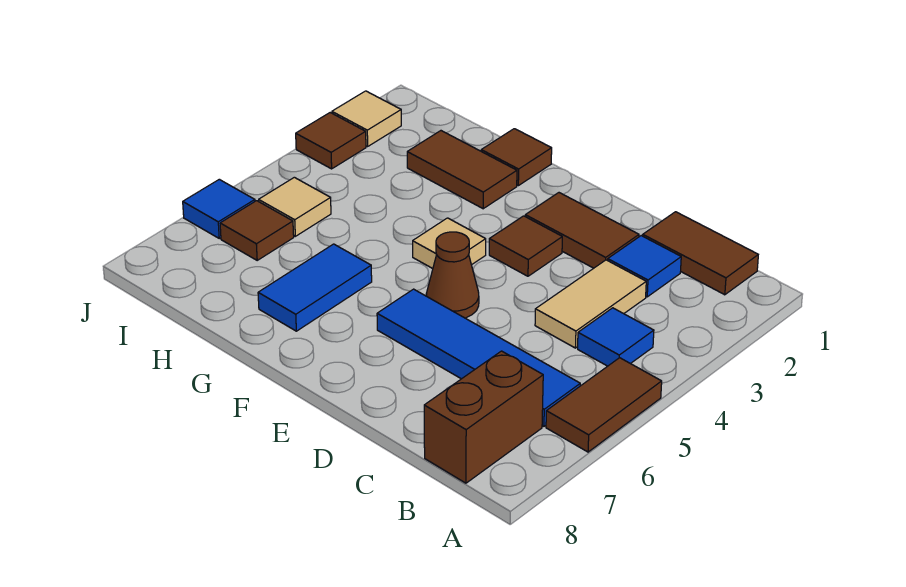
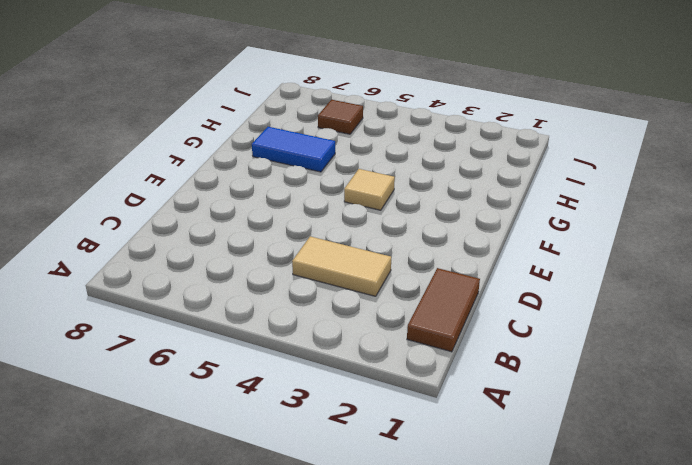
none -> brown tile A5:A6 level 1
none -> blue tile B4 level 1
none -> blue tile B6:E6 level 1

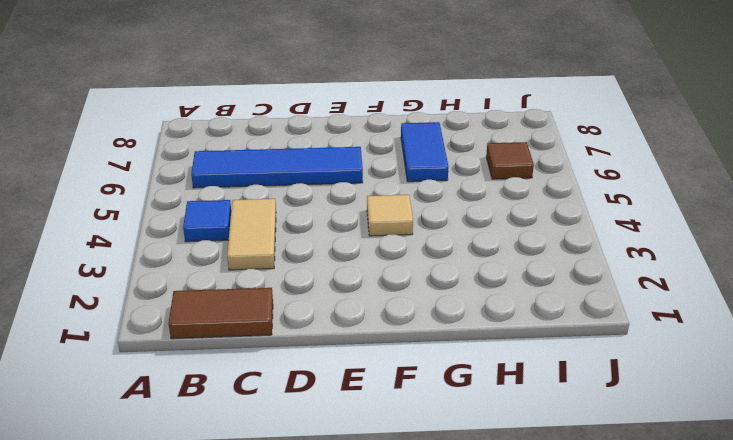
none -> brown tile A5:A6 level 1
none -> brown brick B7:B8 level 1
none -> blue tile C2 level 1

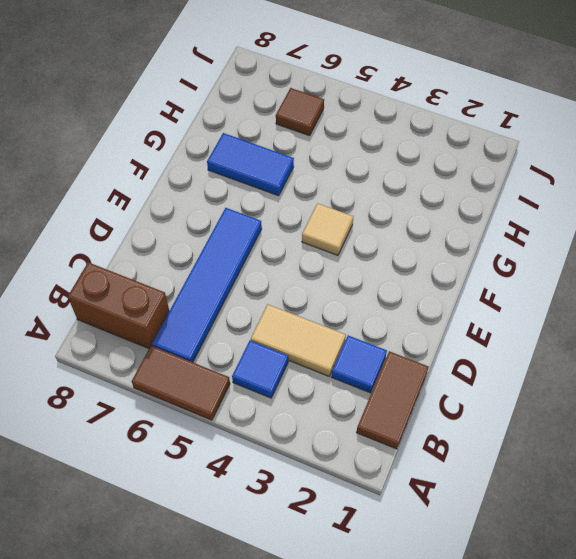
none -> brown tile D2:E2 level 1
none -> brown tile E3 level 1
none -> brown cone E5 level 1

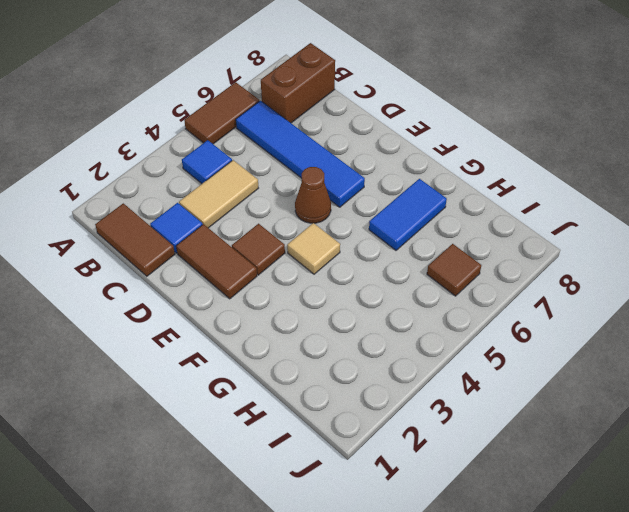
none -> brown tile G1 level 1
none -> brown tile G2:H2 level 1
none -> tan tile I5 level 1

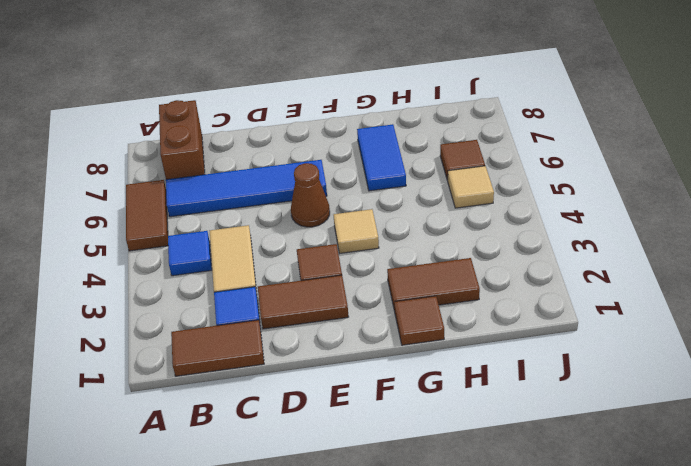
none -> tan tile J2 level 1
none -> brown tile J3 level 1
none -> blue tile J6 level 1

